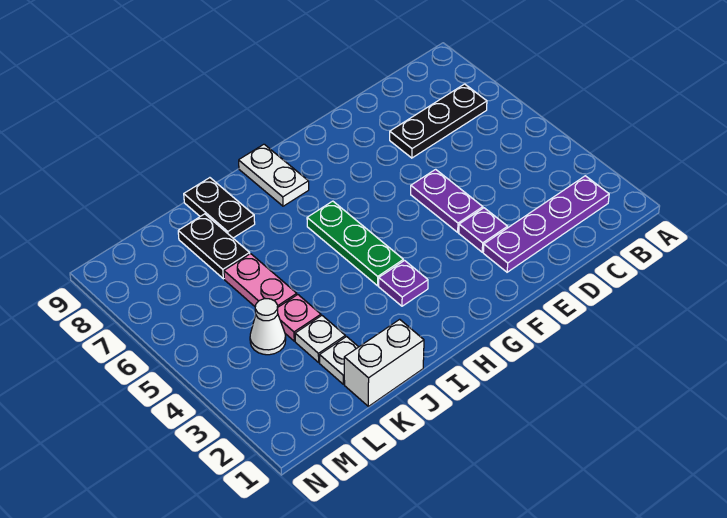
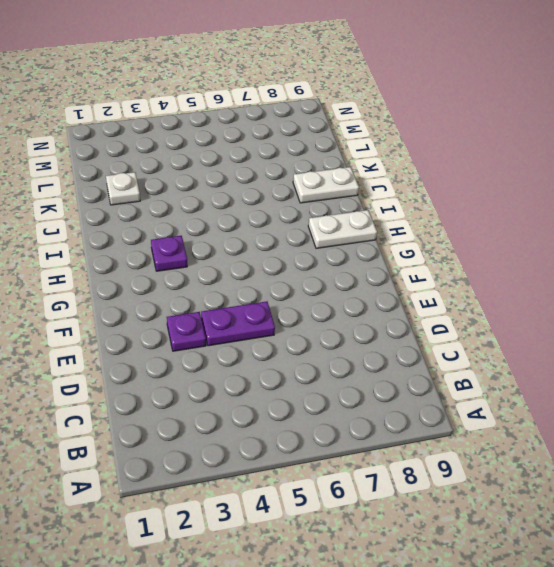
white plate J8:J9 level 1 -> black plate J8:J9 level 1
none -> purple plate B2:E2 level 1
none -> black plate B7:D7 level 1
none -> green plate H4:H6 level 1

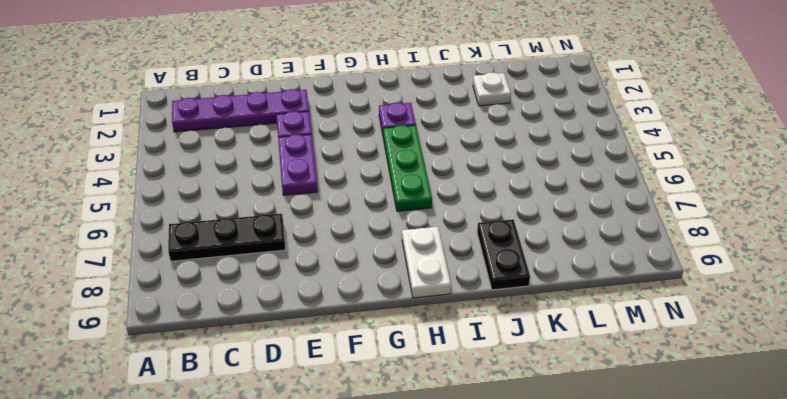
none -> white brick J1:K1 level 1
none -> white plate K3 level 1
none -> pink plate K4 level 1

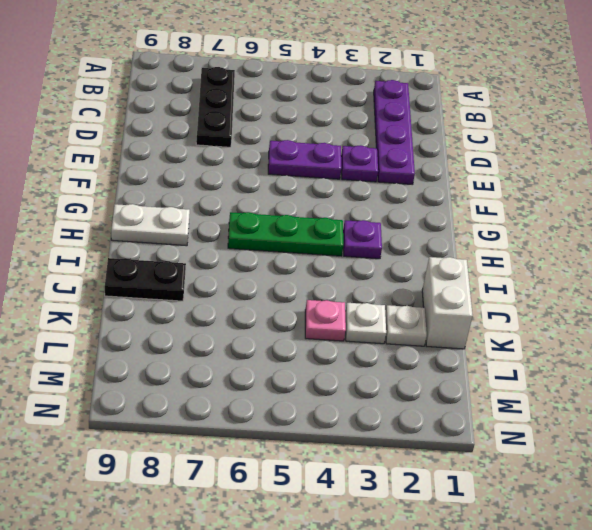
none -> pink plate K5:K6 level 1
none -> black plate K7:K8 level 1
none -> white cone L4 level 1

